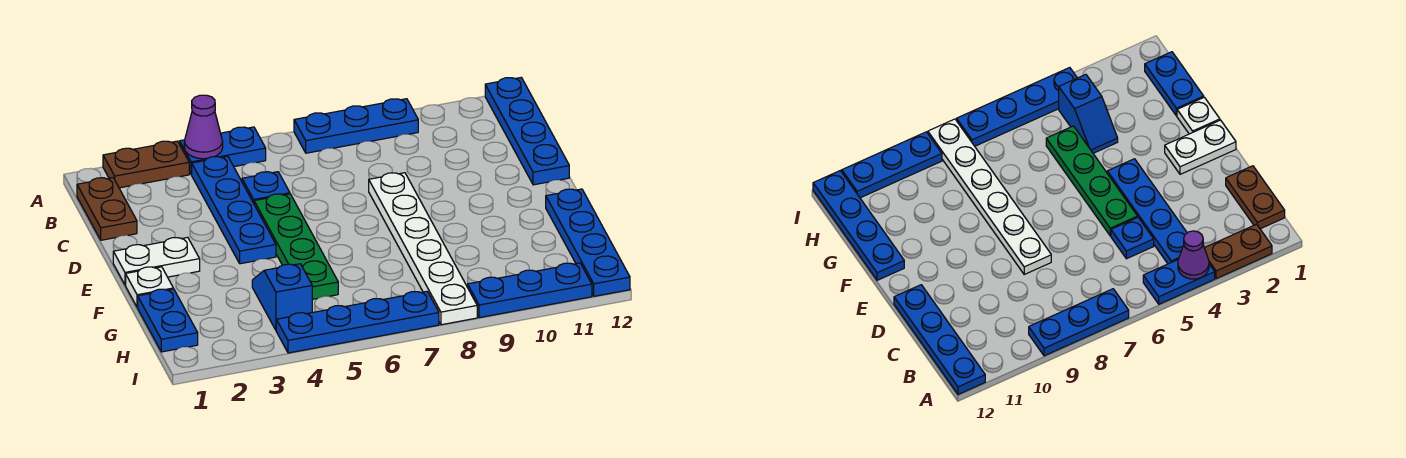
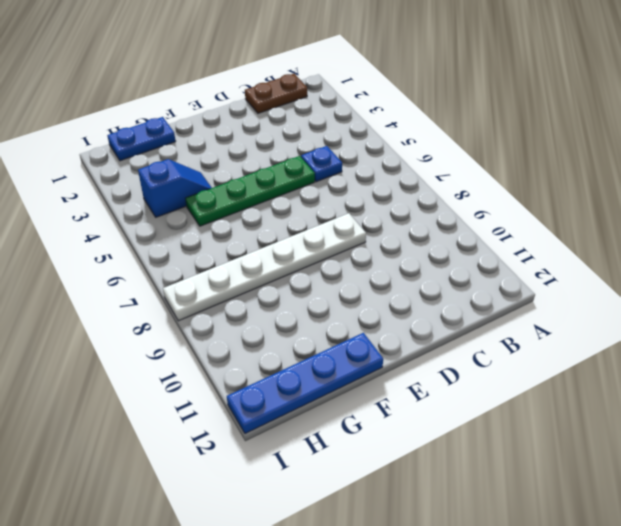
none -> brown plate A2:A3 level 1
none -> blue plate A4:A5 level 1
none -> blue plate A7:A9 level 1

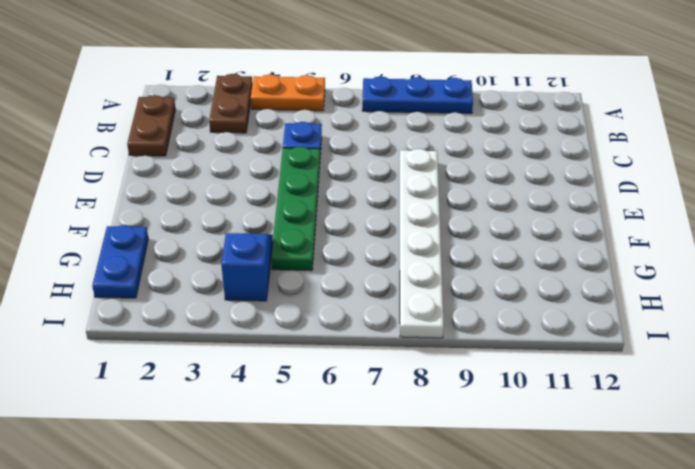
brown plate A3:B3 level 1 -> brown plate A2:A3 level 1
orange plate A4:A5 level 1 -> blue plate A4:A5 level 1
none -> blue plate A12:D12 level 1
none -> blue plate B4:E4 level 1
none -> white plate E1:E2 level 1

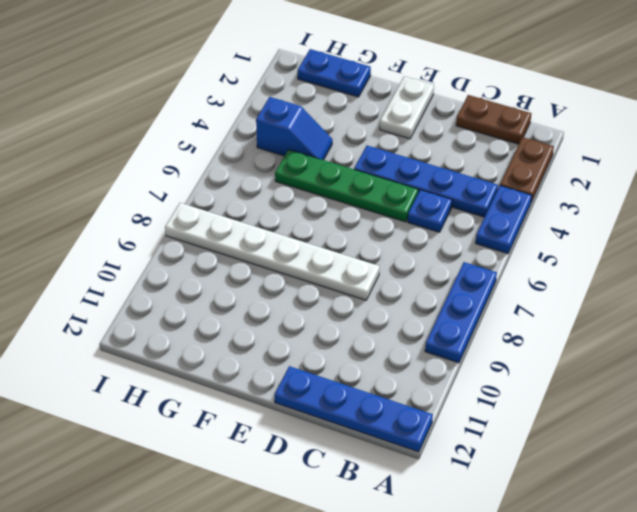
none -> white plate F1 level 1
none -> blue plate F12:I12 level 1
none -> blue plate I4:I7 level 1

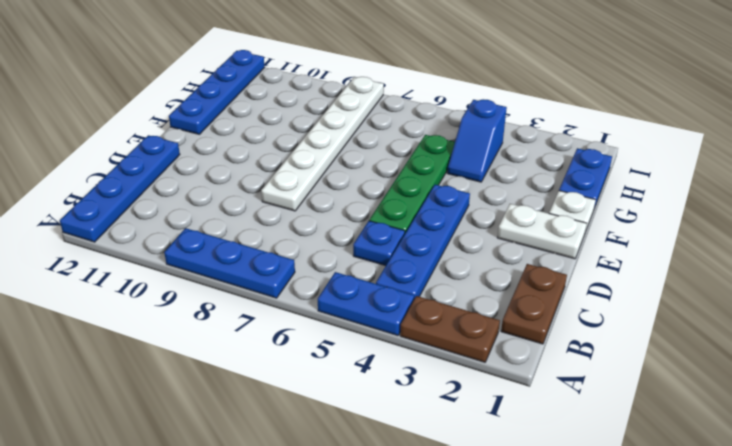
none -> blue plate I4:I7 level 1
none -> blue plate I9:I11 level 1
none -> purple cone A4 level 2

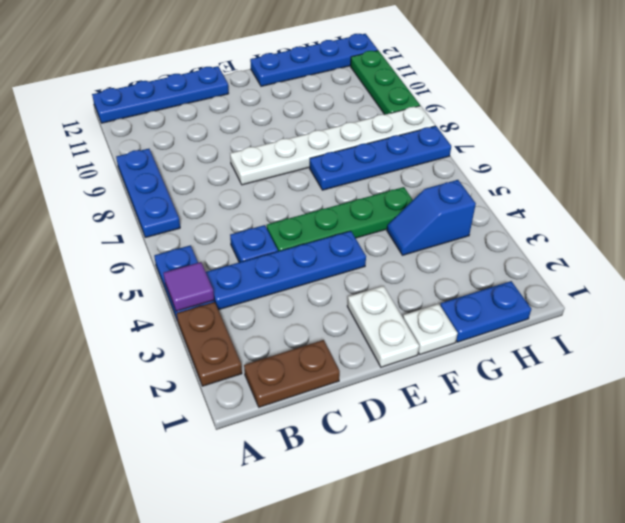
purple tile A4 level 2 -> purple cone A4 level 2
blue plate F7:I7 level 1 -> blue plate I4:I7 level 1
green plate I9:I11 level 1 -> blue plate I9:I11 level 1

